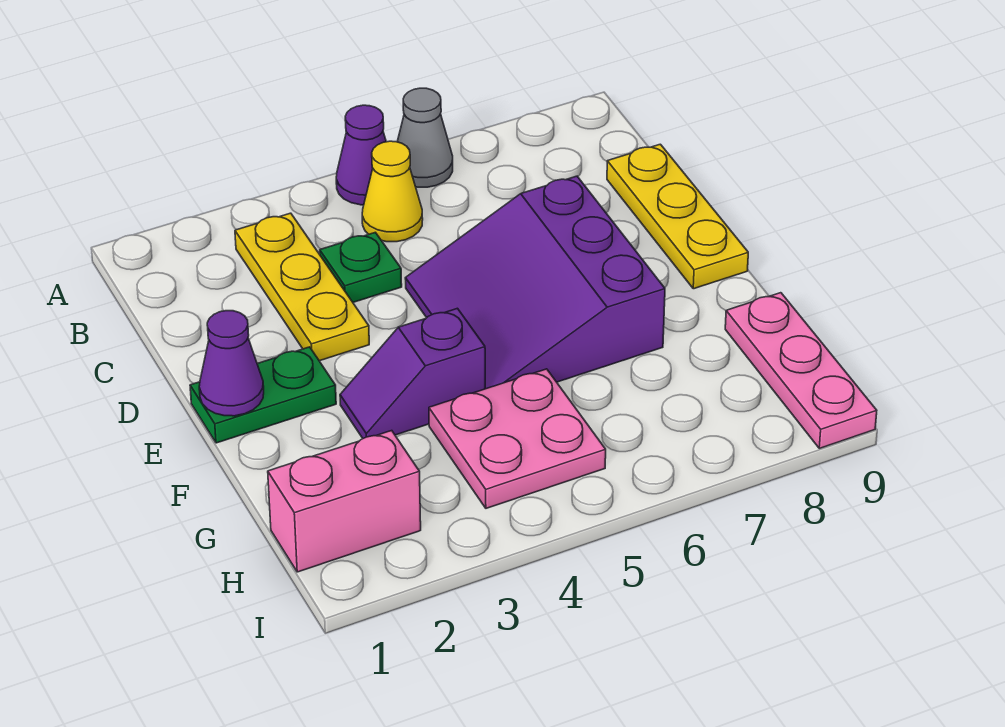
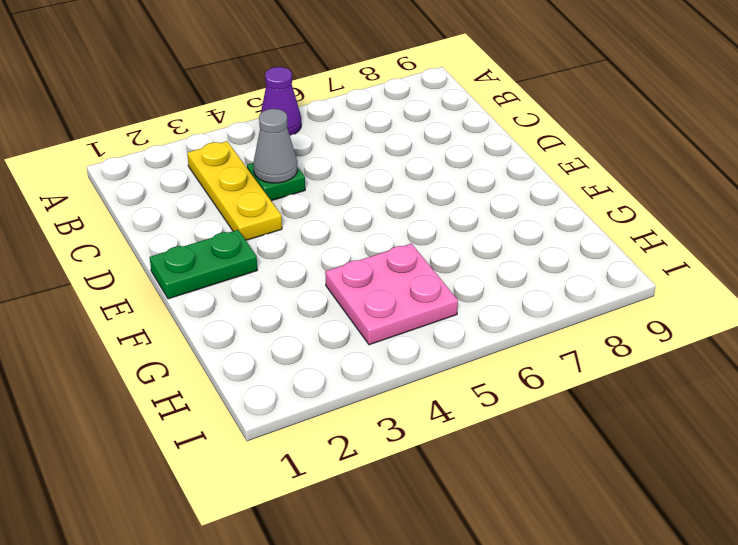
grey cone C4 level 2 -> grey cone A6 level 1
none -> yellow cone B5 level 1
none -> yellow plate C9:E9 level 1
none -> purple slope D5:F7 level 1 top 7

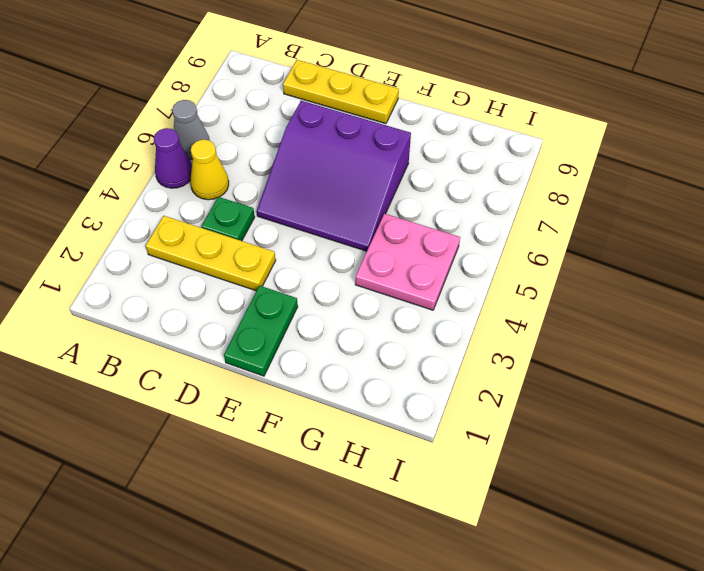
none -> purple slope F3:F4 level 1 top 4
none -> pink plate G9:I9 level 1
none -> pink brick H1:H2 level 1

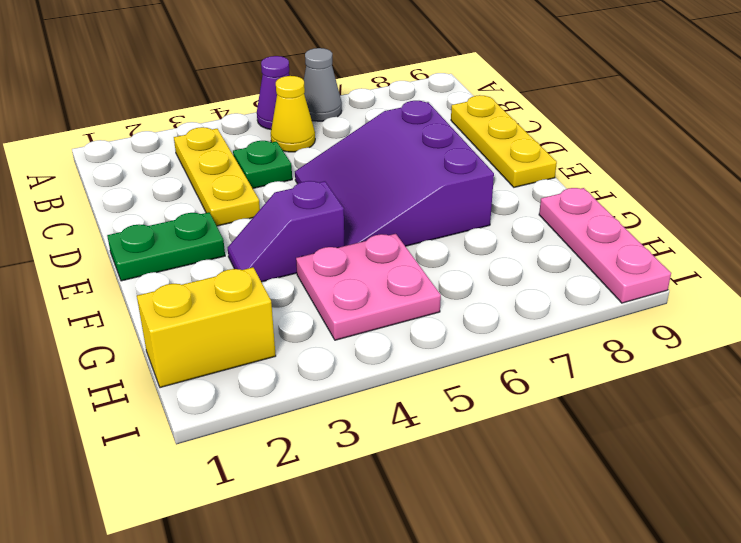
yellow brick H1:H2 level 1 -> pink brick H1:H2 level 1
none -> purple cone E1 level 2

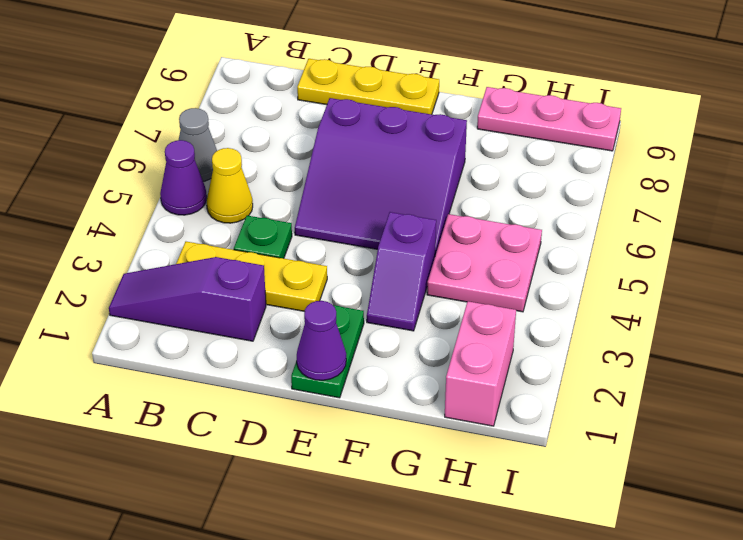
purple slope A2:C2 level 1 top C -> none

